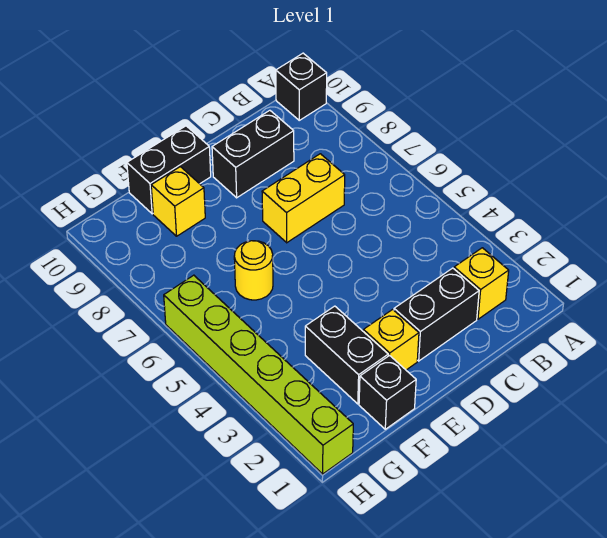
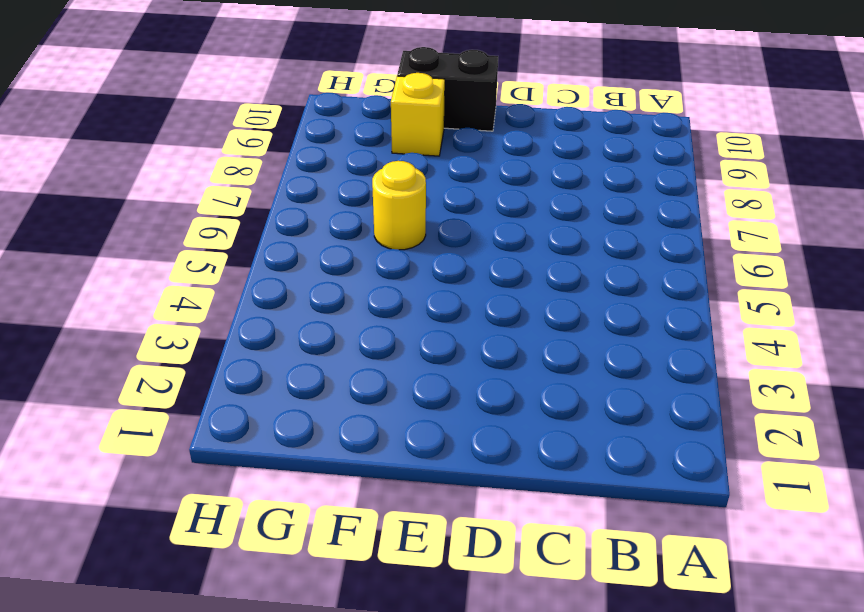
none -> black brick A10 level 1
none -> yellow brick B2 level 1
none -> black brick C2:D2 level 1

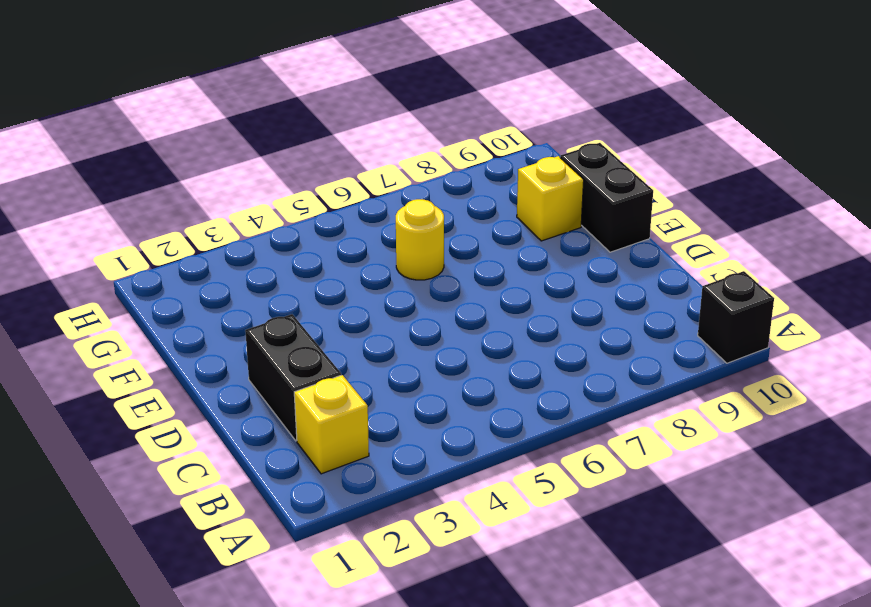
none -> yellow brick C7:D7 level 1
none -> black brick C9:D9 level 1
none -> yellow brick E2 level 1

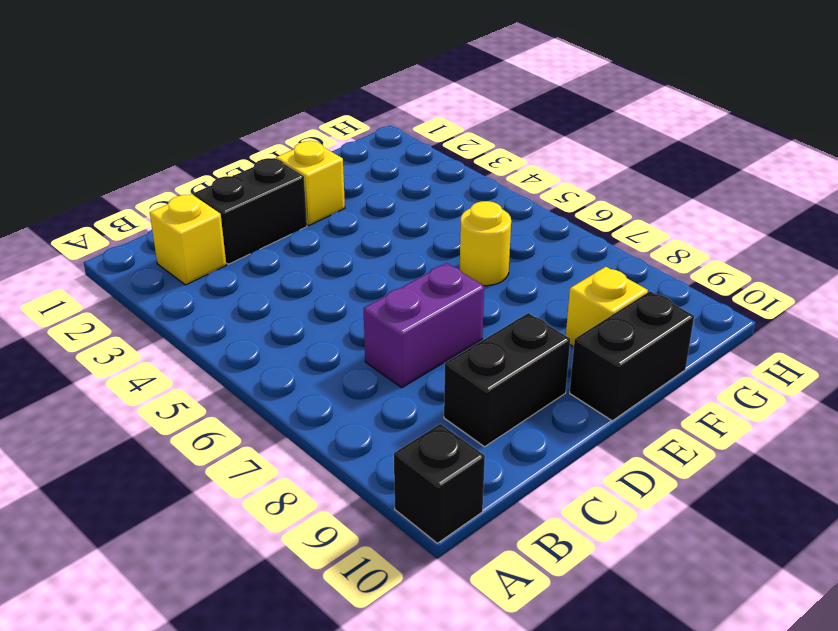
purple brick C7:D7 level 1 -> yellow brick C7:D7 level 1
none -> black brick F1 level 1
none -> black brick F2:F3 level 1
none -> lime brick H1:H6 level 1

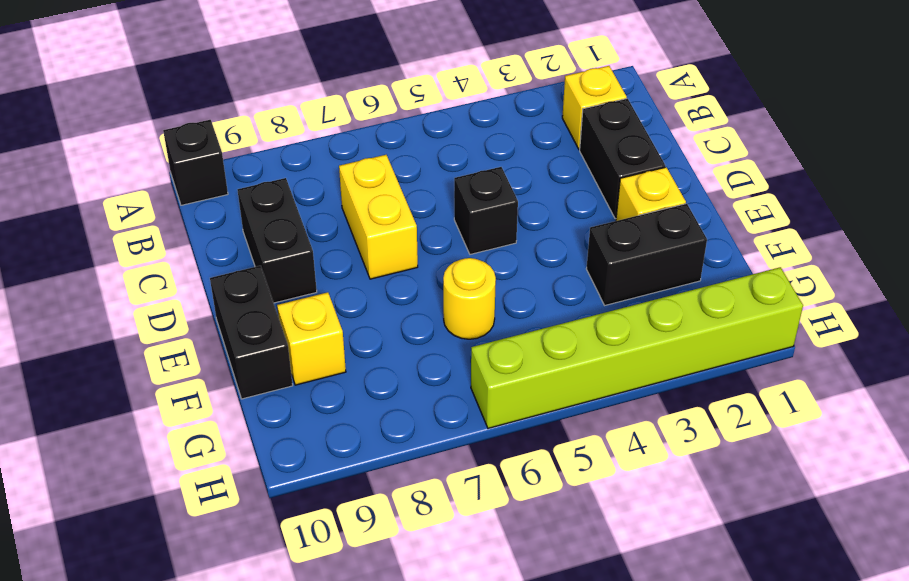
black brick D5 level 1 -> black brick F1 level 1

